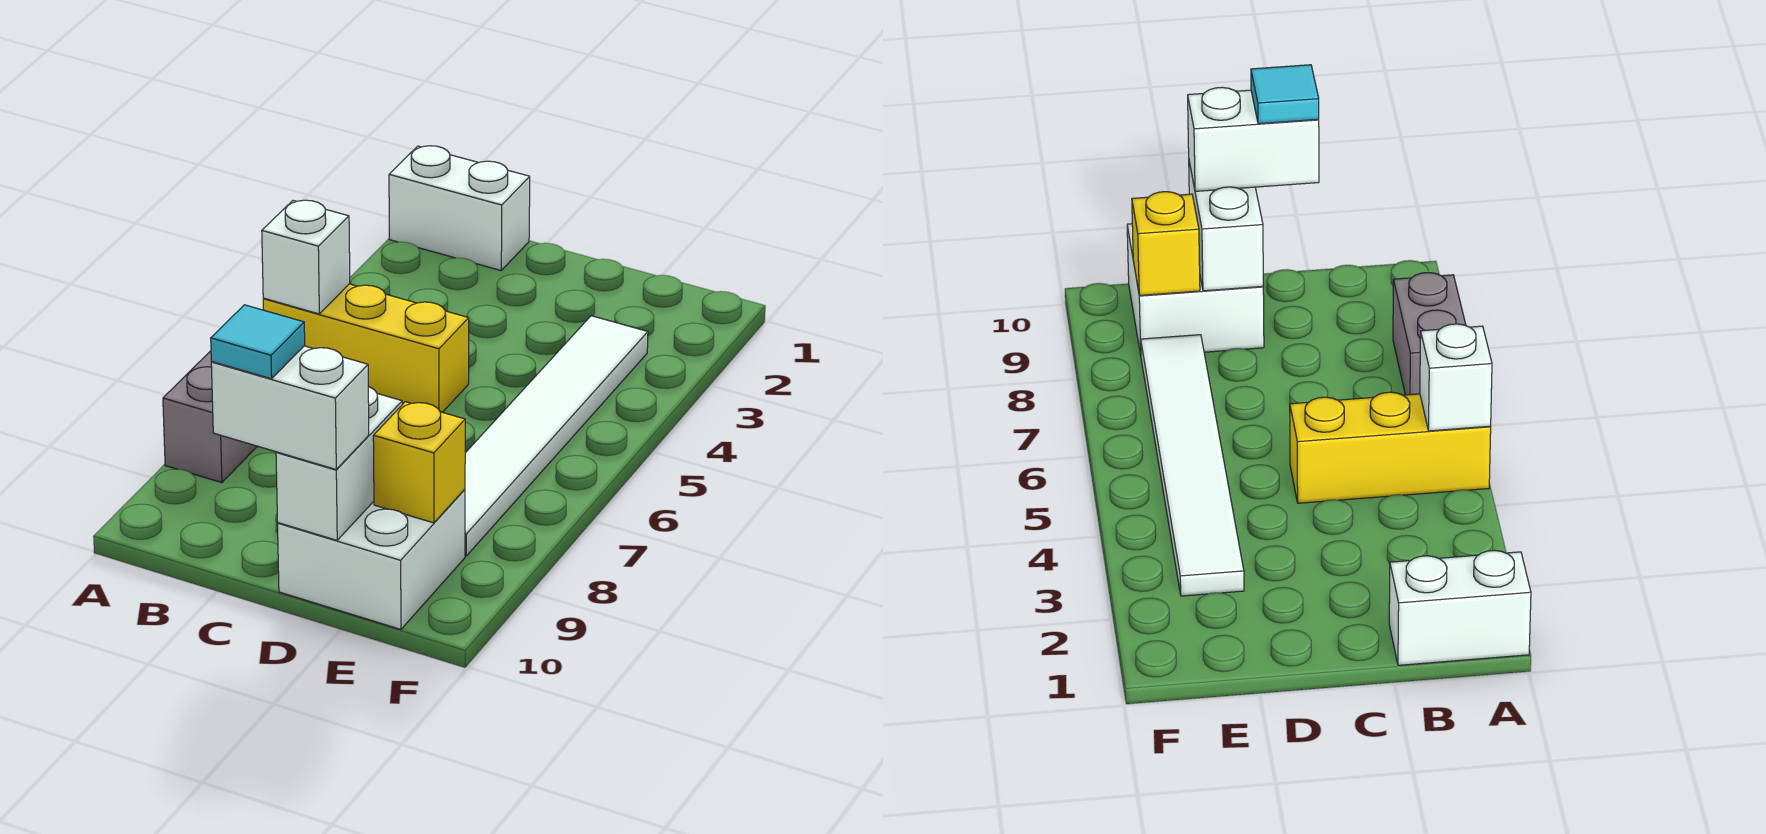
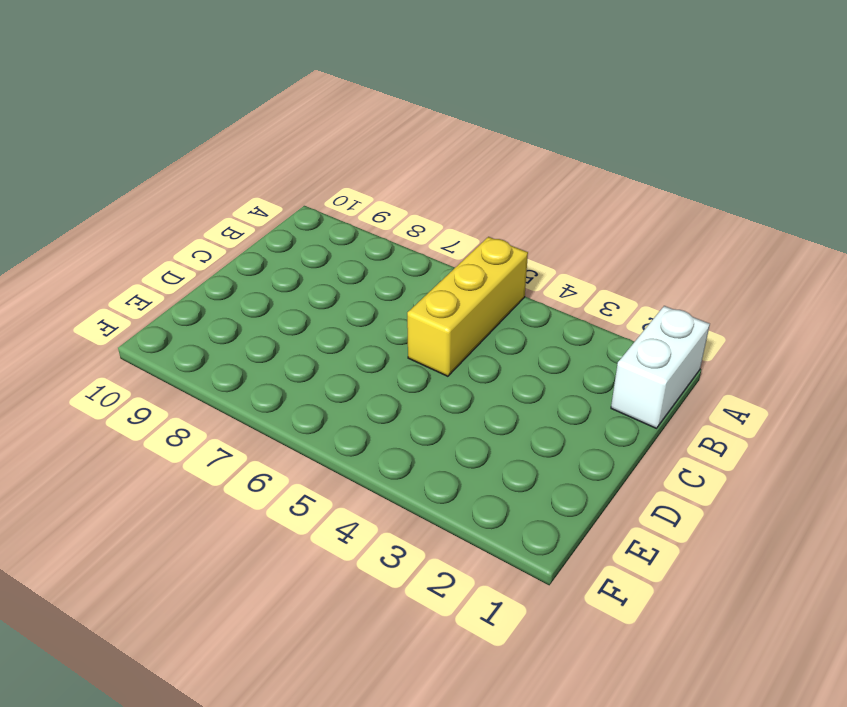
none -> grey brick A7:A8 level 1
none -> white brick D9:E10 level 1

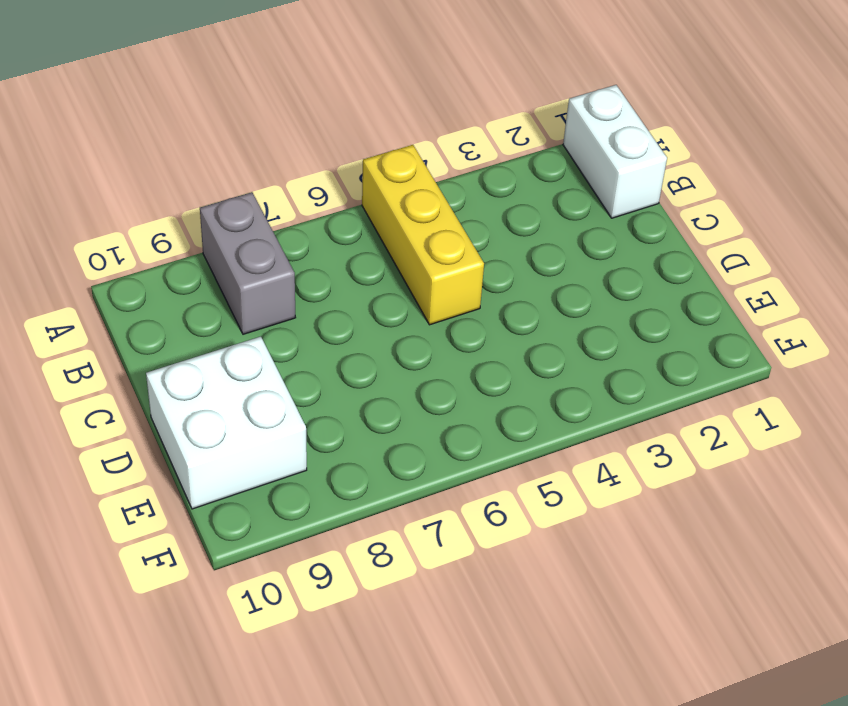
grey brick A8:B8 level 1 -> grey brick A7:A8 level 1
none -> white tile E3:E8 level 1
none -> white brick A5 level 2

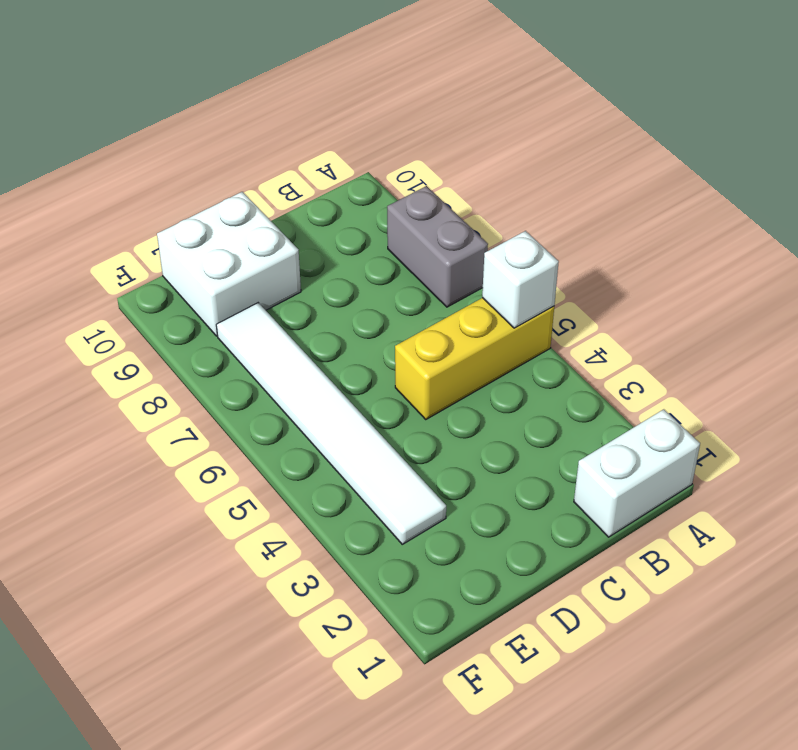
none -> white brick D9:D10 level 2
none -> yellow brick E9 level 2

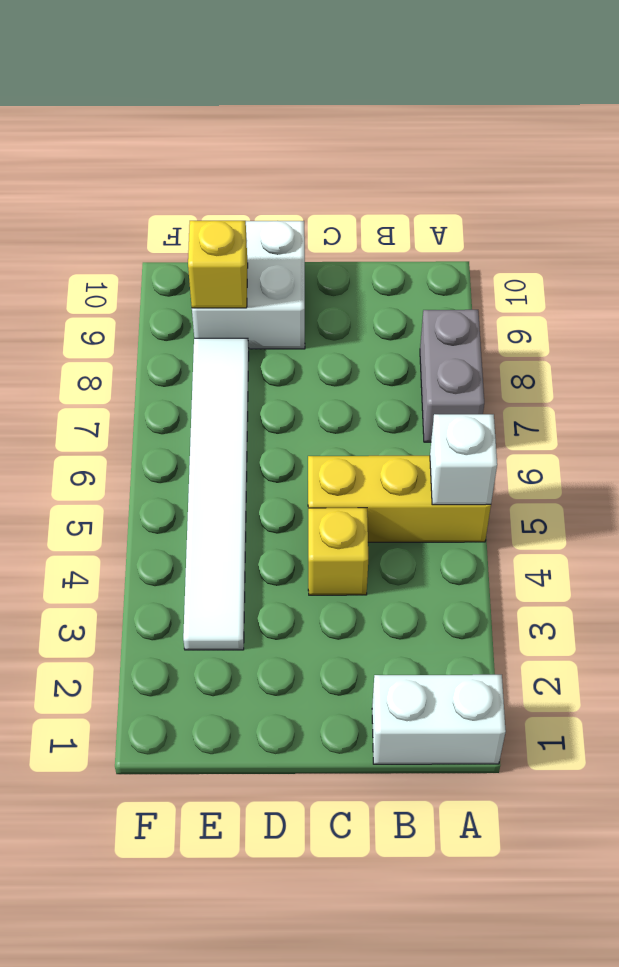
yellow brick C4 level 1 -> none
none -> white brick D9:D10 level 2
none -> white brick C10:D10 level 3

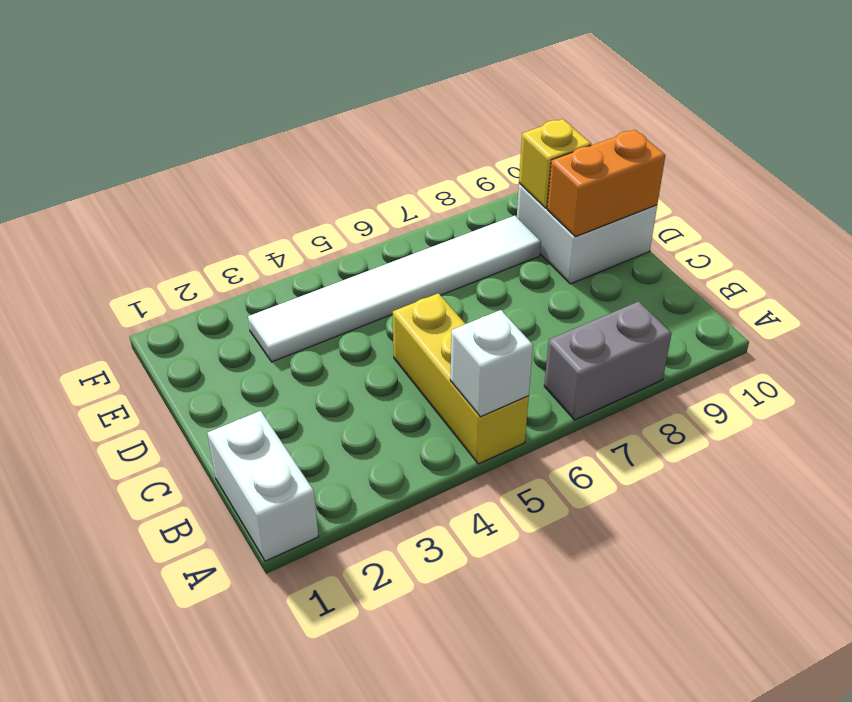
orange brick D9:D10 level 2 -> white brick D9:D10 level 2
none -> white brick C10:D10 level 3
none -> cyan tile C10 level 4

